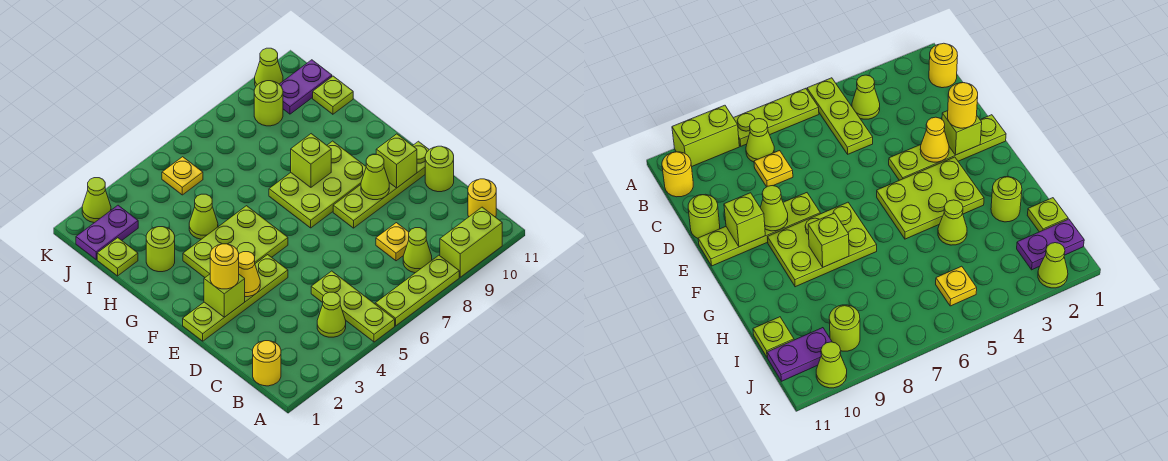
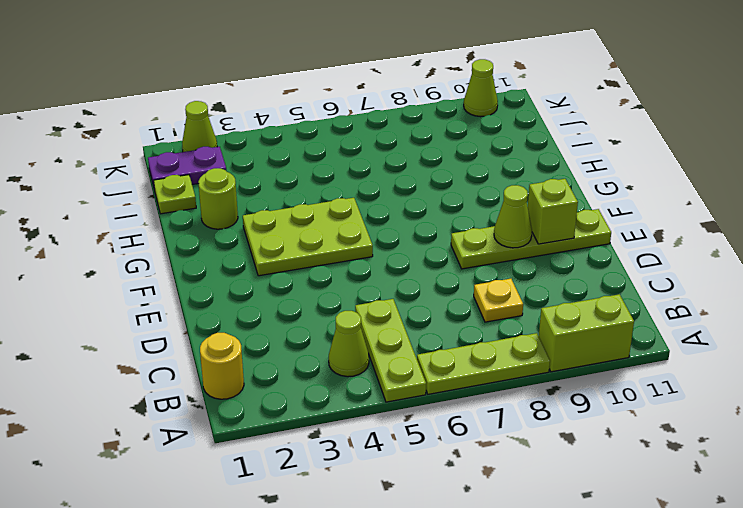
none -> lime cone B8 level 1
none -> yellow round brick B11 level 1
none -> lime round brick D11 level 1

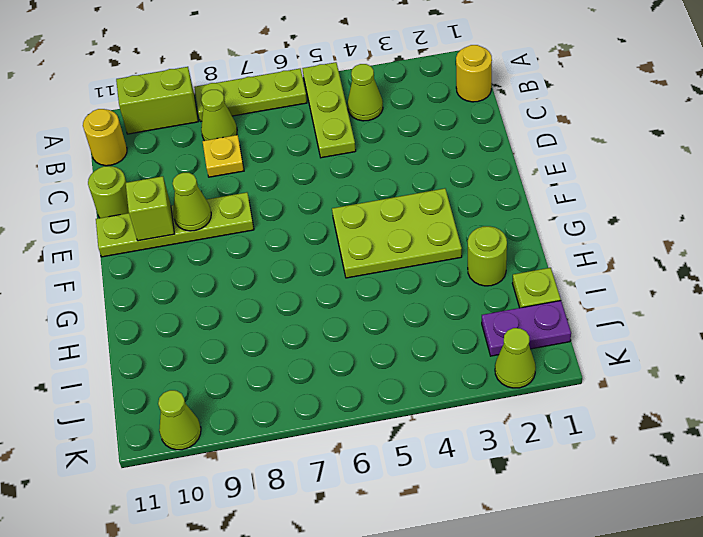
none -> lime plate E1:E4 level 1
none -> lime plate F7:G9 level 1
none -> lime cone H4 level 1

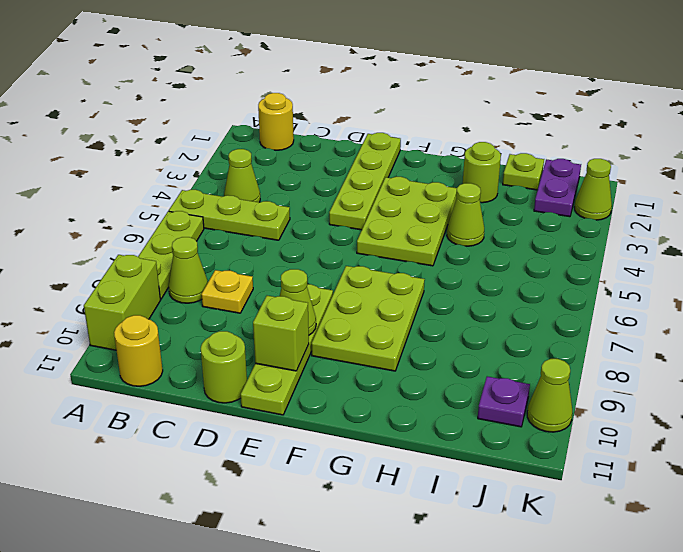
purple plate J10 level 1 -> purple plate J10:J11 level 1
none -> lime plate I11 level 1
none -> yellow plate J5 level 1
none -> lime round brick J9 level 1

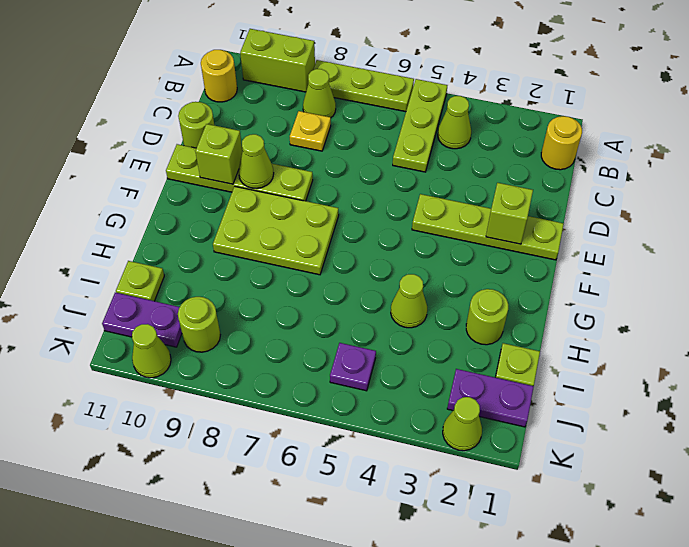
purple plate J5 level 1 -> yellow plate J5 level 1
none -> lime plate F3:G5 level 1
none -> yellow cone E3 level 2
none -> lime brick G8 level 2

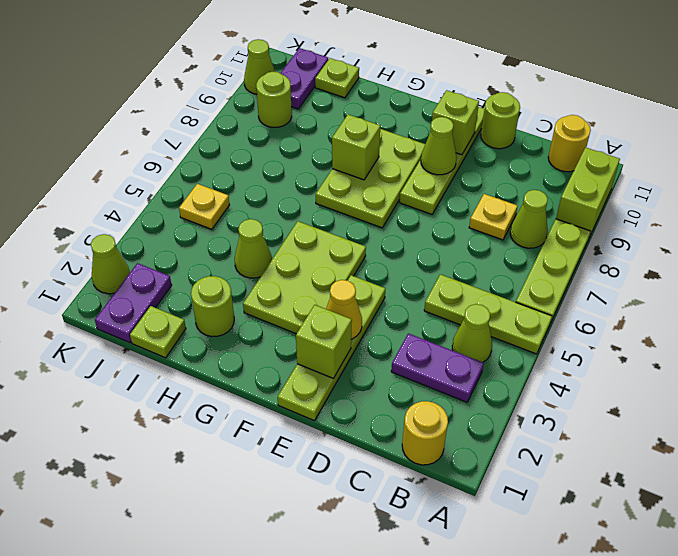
purple plate B3:C3 level 1 -> none
none -> yellow round brick E2 level 3

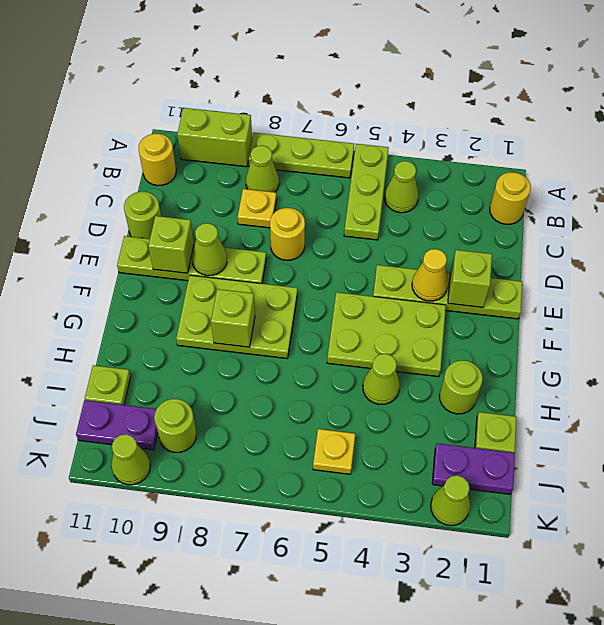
yellow round brick D7 level 1 -> yellow round brick E2 level 3

